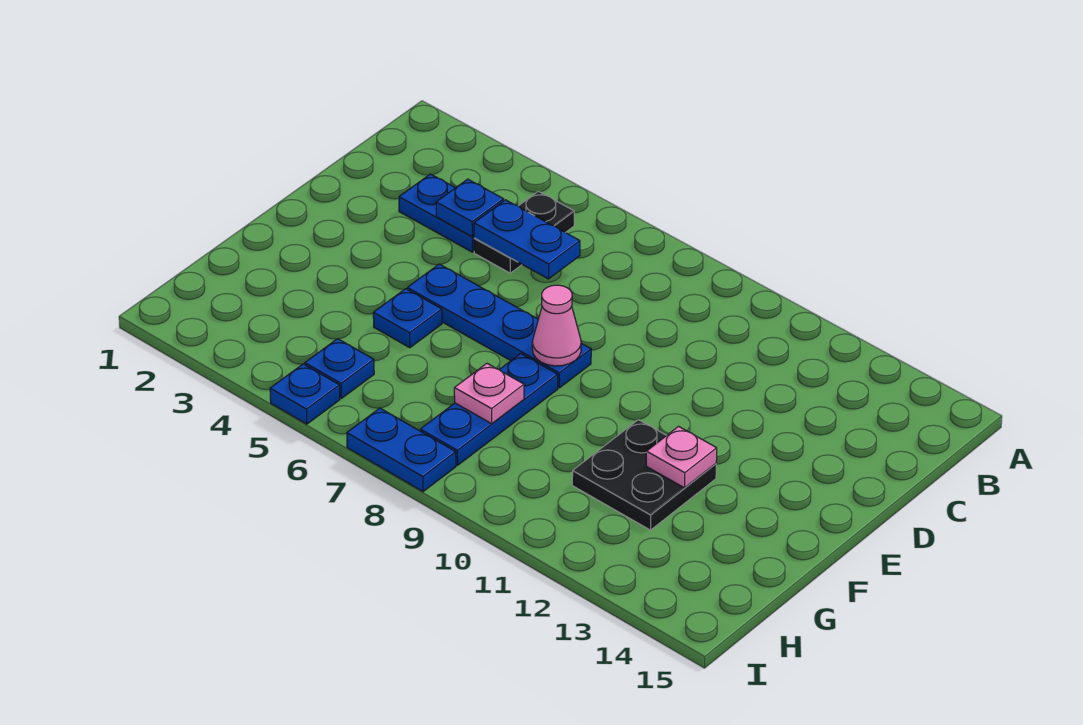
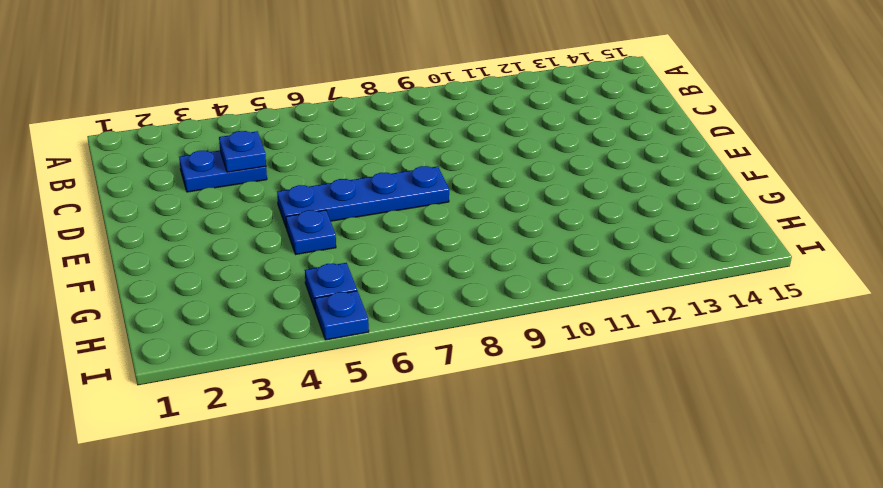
none -> black plate B5:C5 level 1
none -> blue plate F8:H8 level 1
none -> black plate F11:G12 level 1

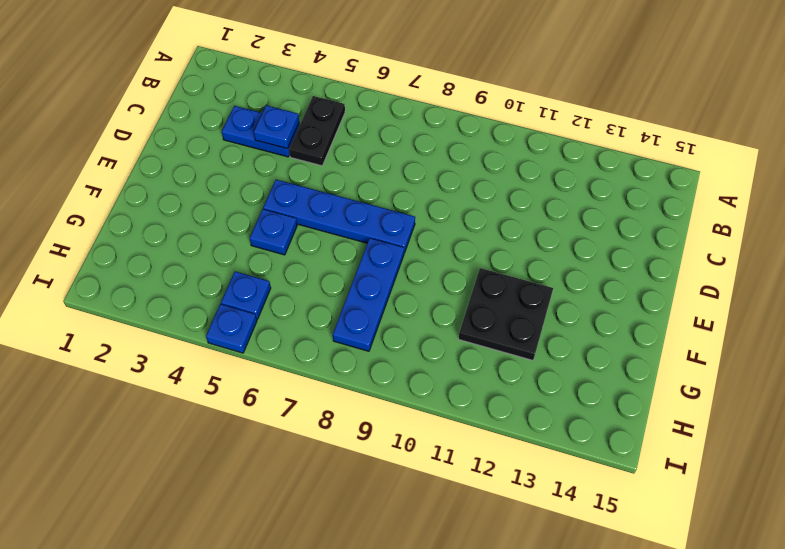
none -> blue plate I7:I8 level 1
none -> blue plate C5:C6 level 2
none -> pink cone E8 level 2

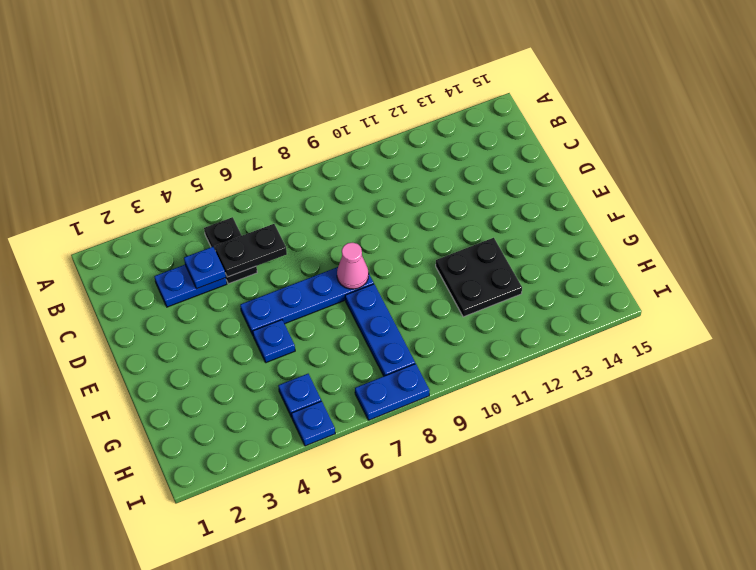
black plate C5:C6 level 2 -> blue plate C5:C6 level 2
none -> pink plate F12 level 2
none -> pink plate G8 level 2

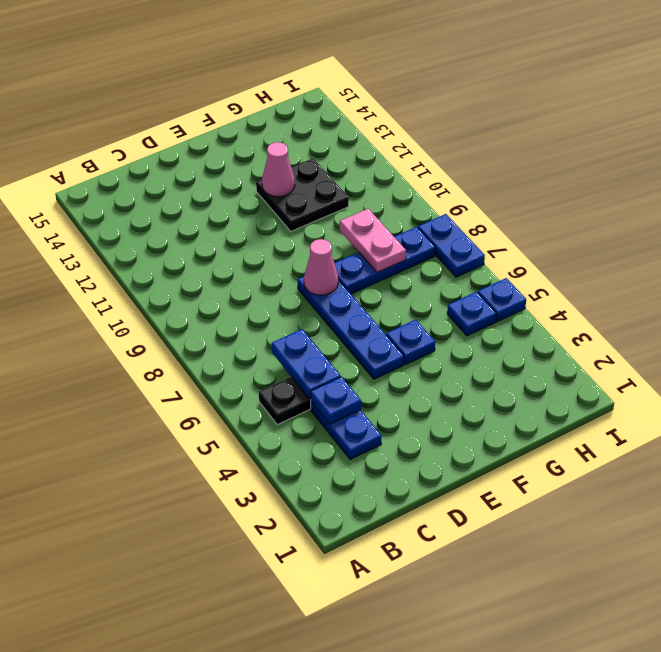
pink cone F12 level 2 -> pink plate F12 level 2
pink plate G8:G9 level 2 -> pink plate G8 level 2

